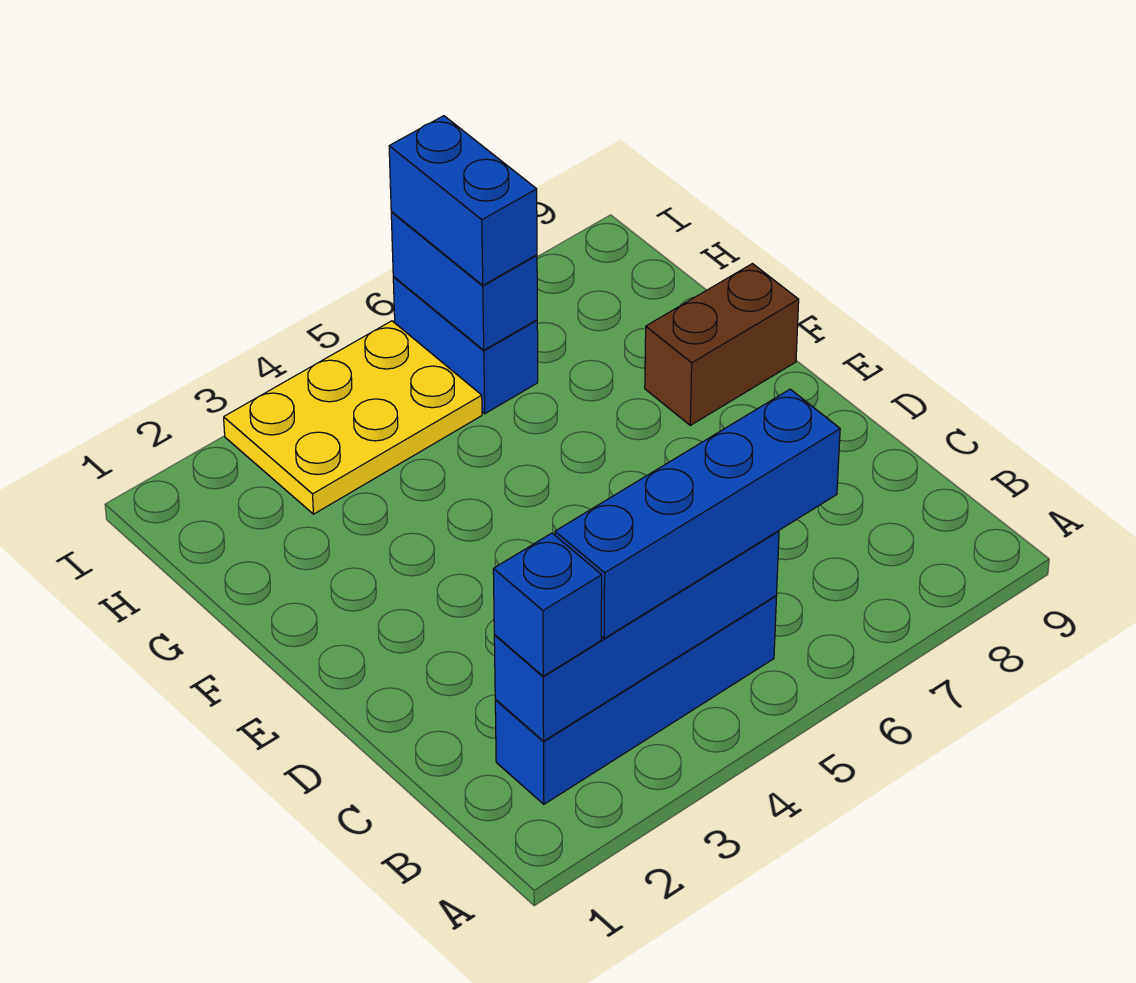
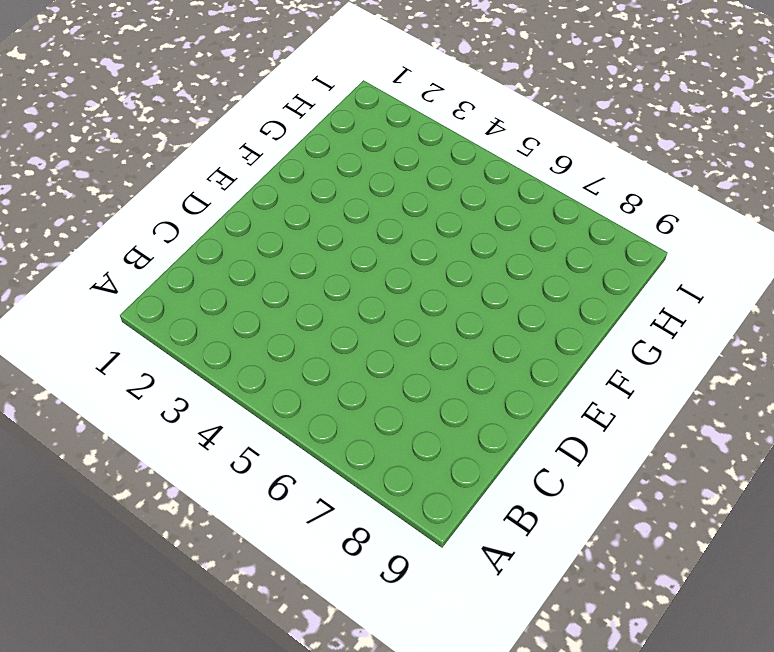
none -> blue brick B2:B5 level 1
none -> brown brick F8:F9 level 1

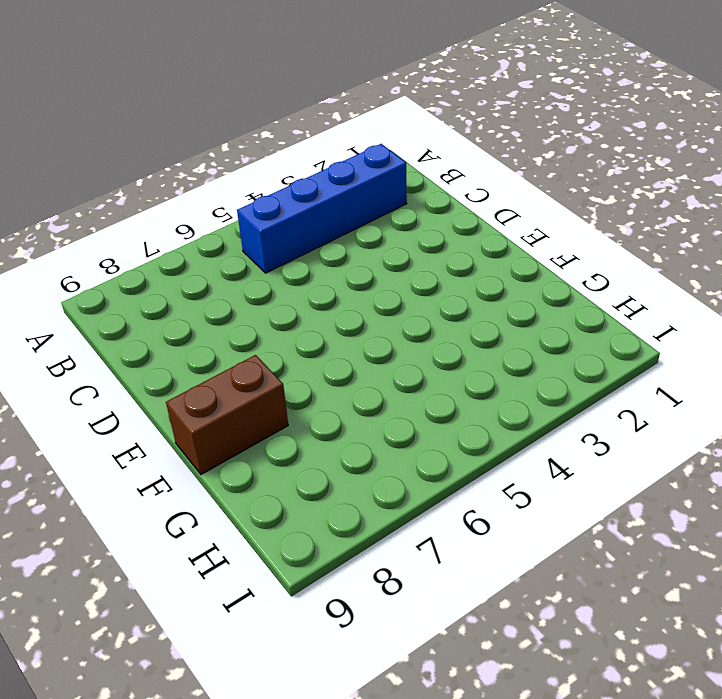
none -> yellow plate H3:I5 level 1
none -> blue brick H6:I6 level 1

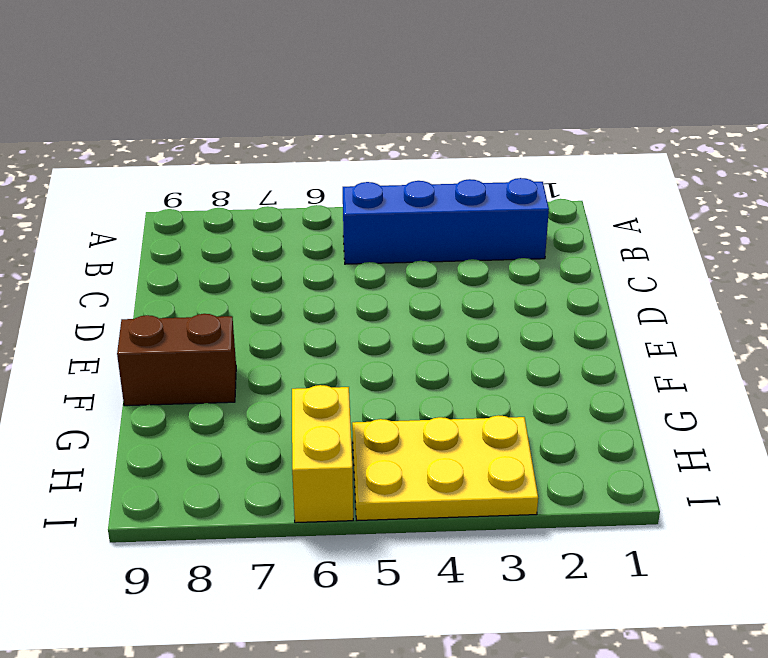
yellow brick H6:I6 level 1 -> blue brick H6:I6 level 1
none -> blue brick B2:B5 level 2
none -> blue brick H6:I6 level 2

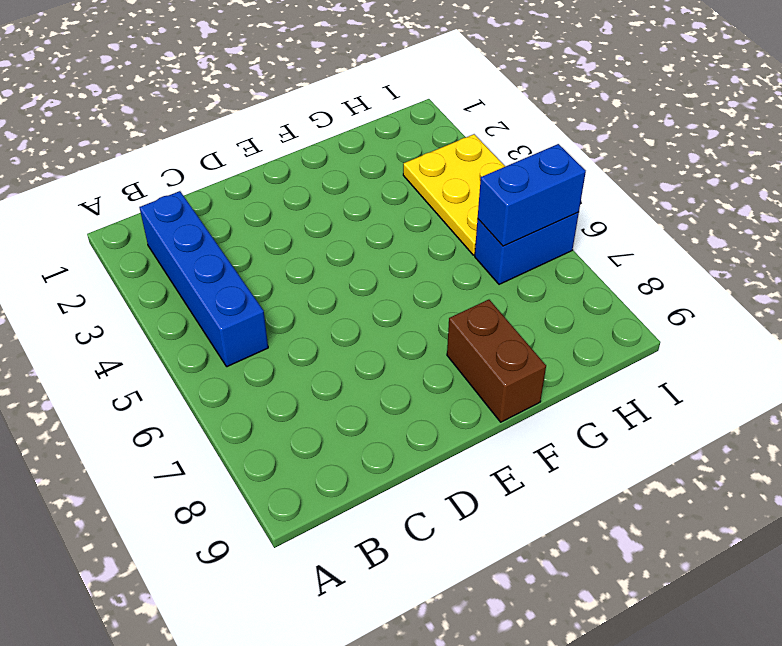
none -> blue brick B2:B5 level 2
none -> blue brick B2 level 3

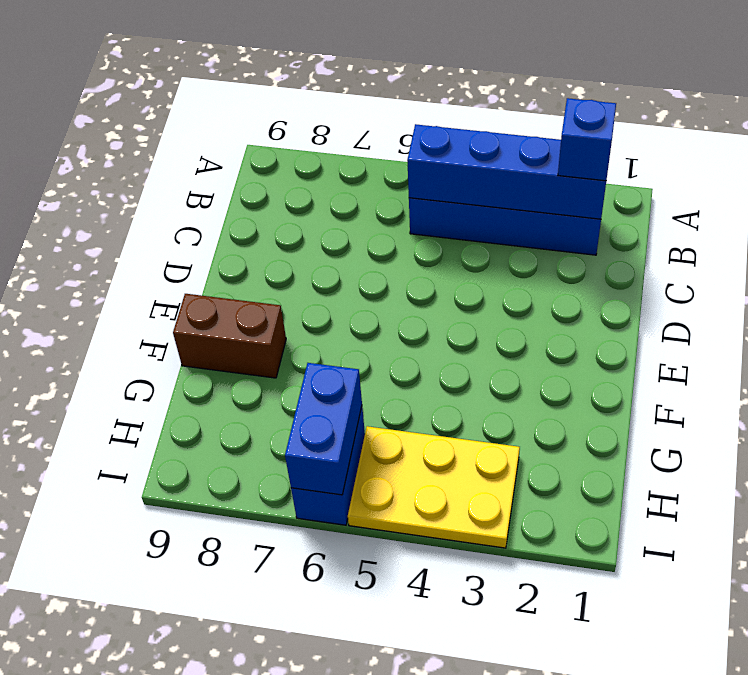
none -> blue brick B3:B6 level 3
none -> blue brick H6:I6 level 3

